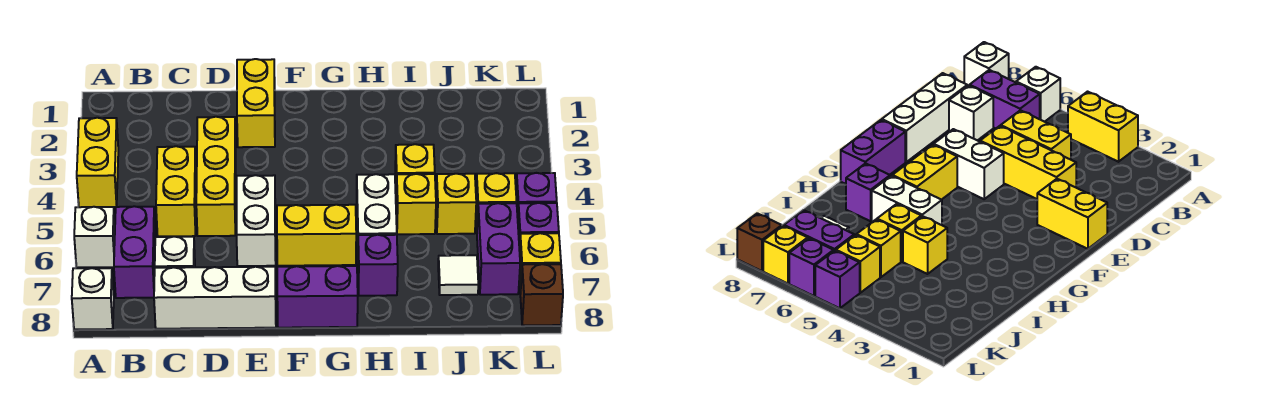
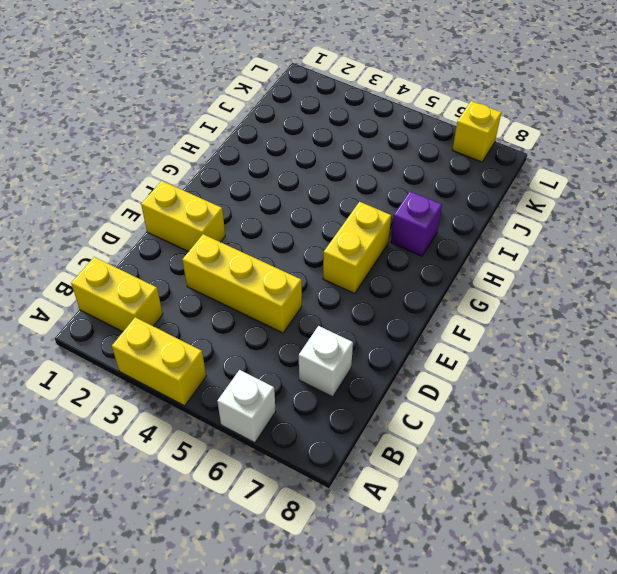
yellow brick B1:B2 level 1 -> yellow brick C4:C5 level 1
none -> white brick A8 level 1
none -> purple brick B6:B7 level 1
none -> white brick C8:E8 level 1

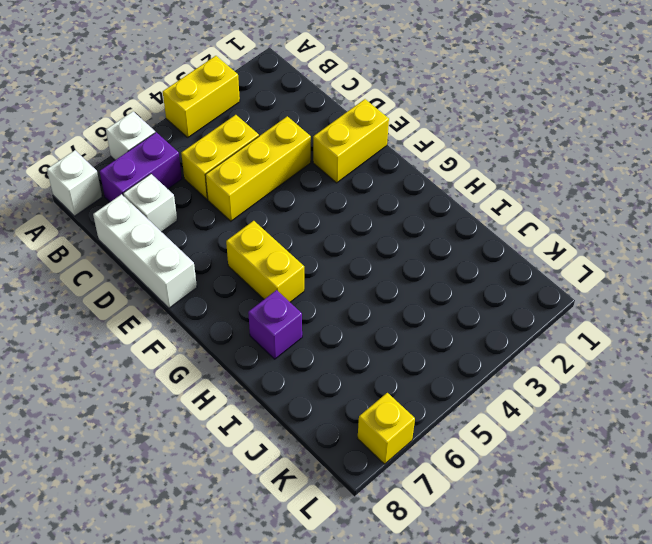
none -> white brick E5:E6 level 1
none -> purple brick F8:G8 level 1
none -> white brick H5:H6 level 1

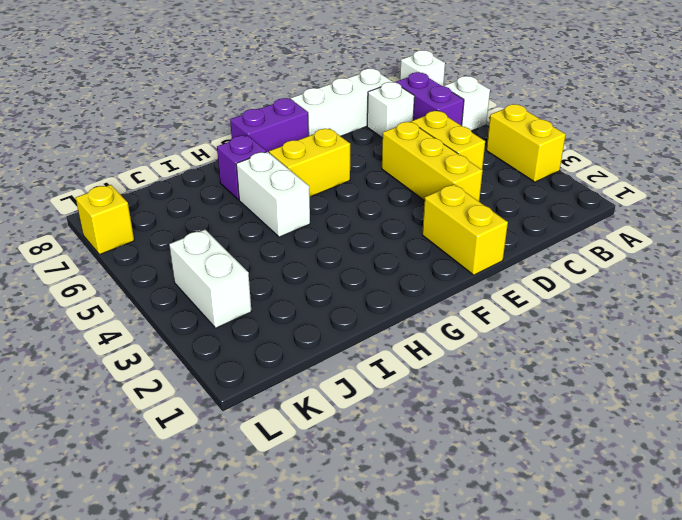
white brick K3:K4 level 1 -> white brick E5:E6 level 1
none -> yellow brick I4 level 1
none -> yellow brick I5 level 1
none -> yellow brick J5 level 1

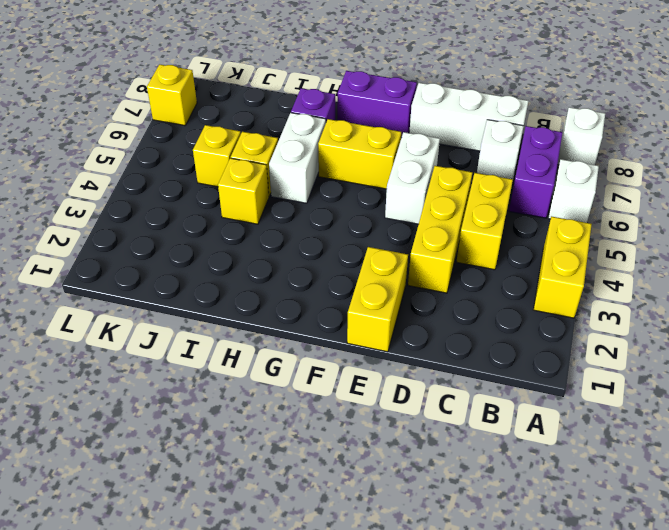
none -> white tile J7 level 1
none -> yellow brick K5 level 1
none -> purple brick K6:K7 level 1

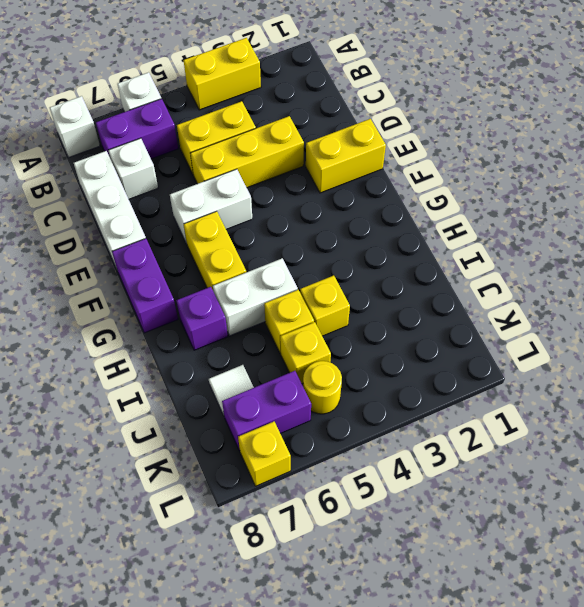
yellow round brick K5 level 1 -> yellow brick K5 level 1
none -> purple brick L5 level 1
none -> purple brick L6 level 1
none -> brown brick L8 level 1

